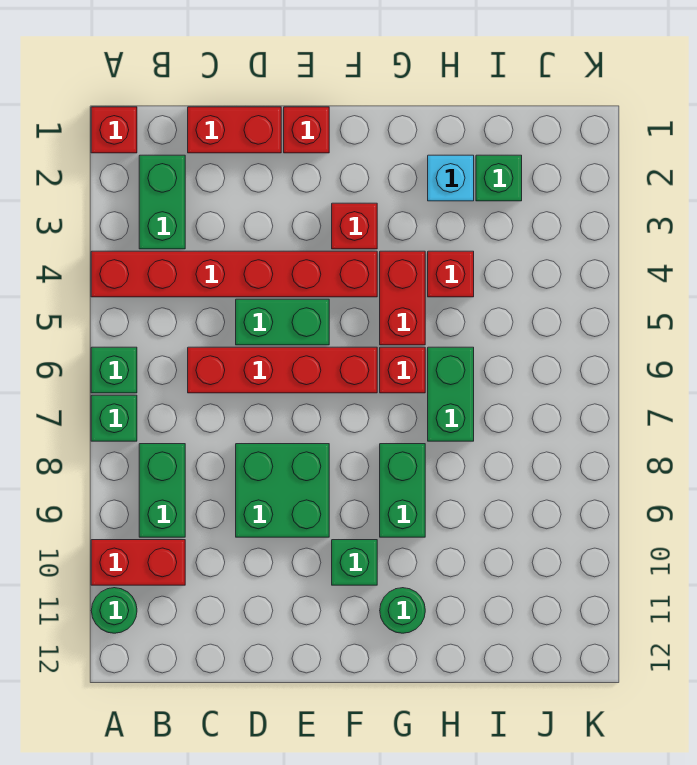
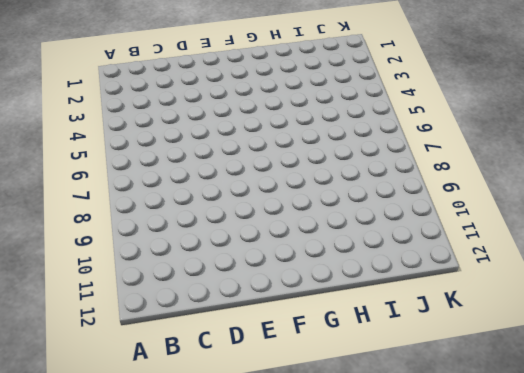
none -> red brick A1 level 1
none -> red brick A4:F4 level 1
none -> green brick A6 level 1

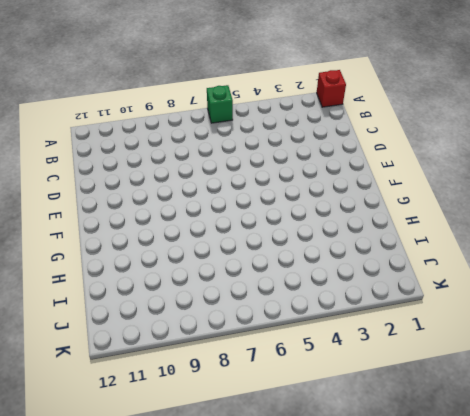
none -> red brick A4:F4 level 1
none -> green brick A7 level 1
none -> red brick A10:B10 level 1

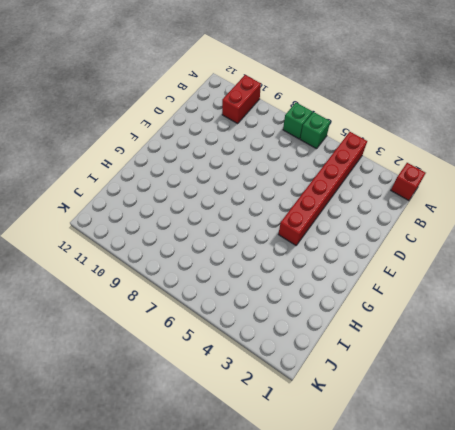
none -> green round brick A11 level 1
none -> green brick B2:B3 level 1
none -> green brick B8:B9 level 1

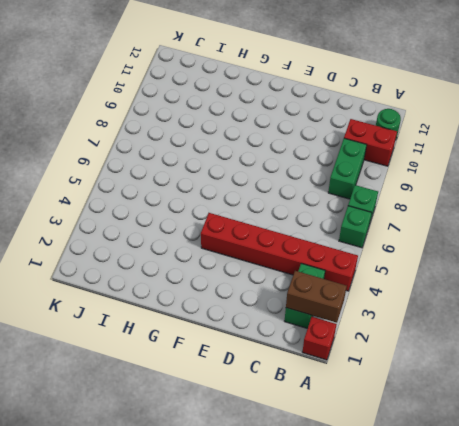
brown brick A2:B2 level 2 -> none
none -> red brick C1:D1 level 1
none -> red brick C6:F6 level 1
none -> green brick D5:E5 level 1

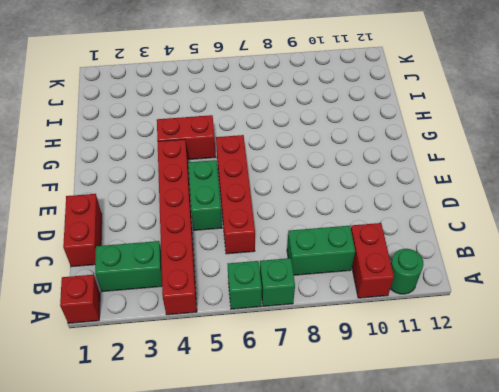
none -> green brick D8:E9 level 1
none -> red brick E1 level 1
none -> red brick F3 level 1

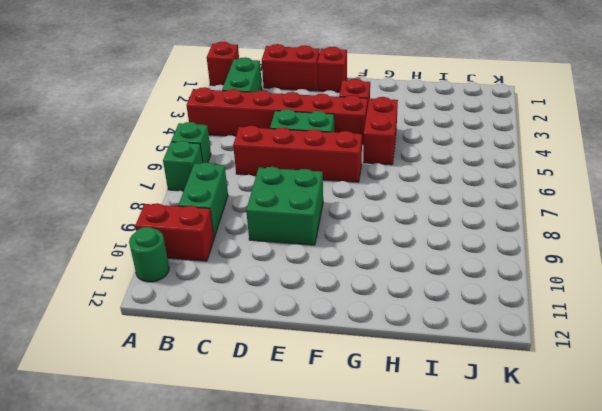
none -> green brick F10 level 1
none -> red brick G6 level 1
none -> green brick G8:G9 level 1

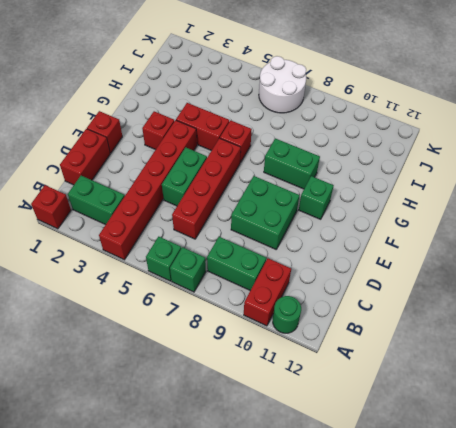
white round brick J6:K7 level 1 -> none
none -> green round brick G11 level 1
none -> cyan brick H2 level 1
none -> red brick H4 level 1

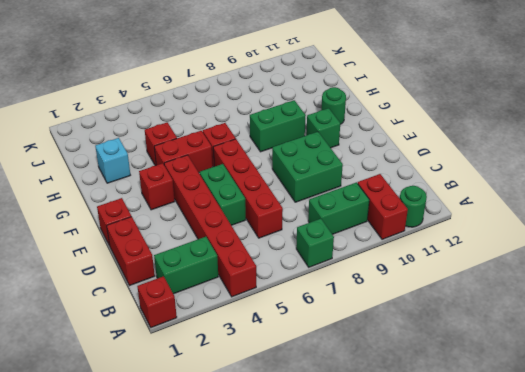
none -> green brick A6 level 1
none -> green brick H6:H7 level 1
none -> green brick I2 level 1

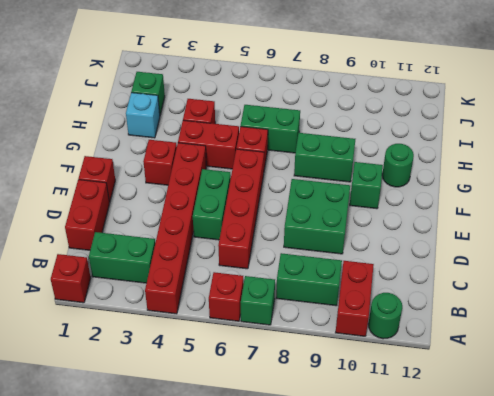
red brick A6 level 1 -> green brick A6 level 1

